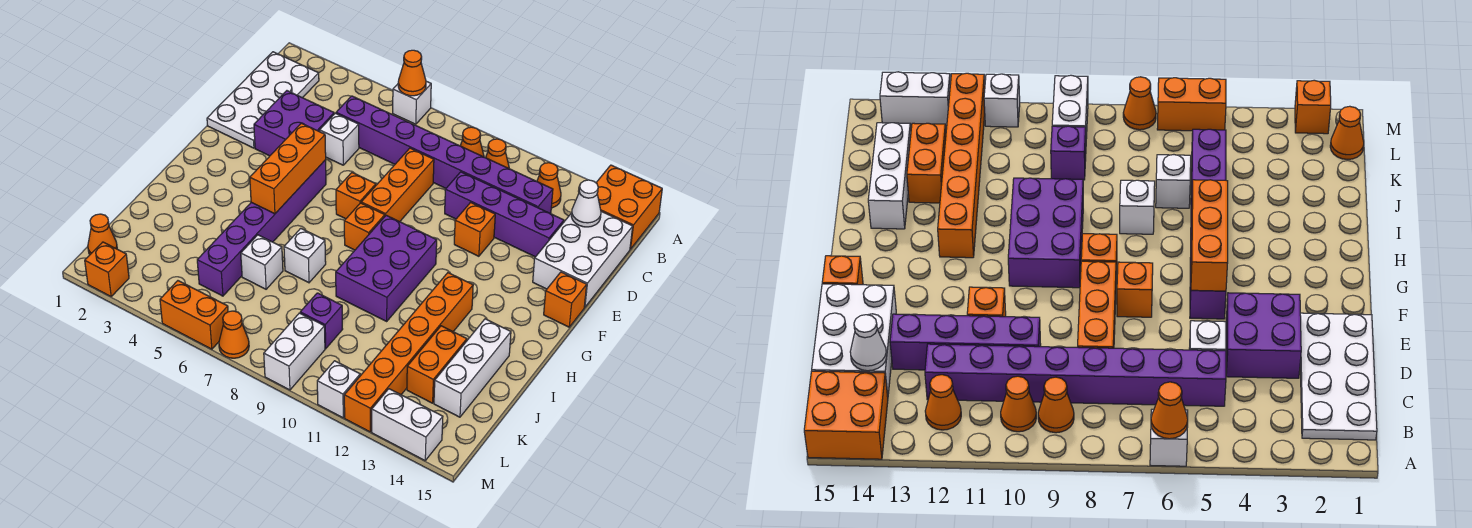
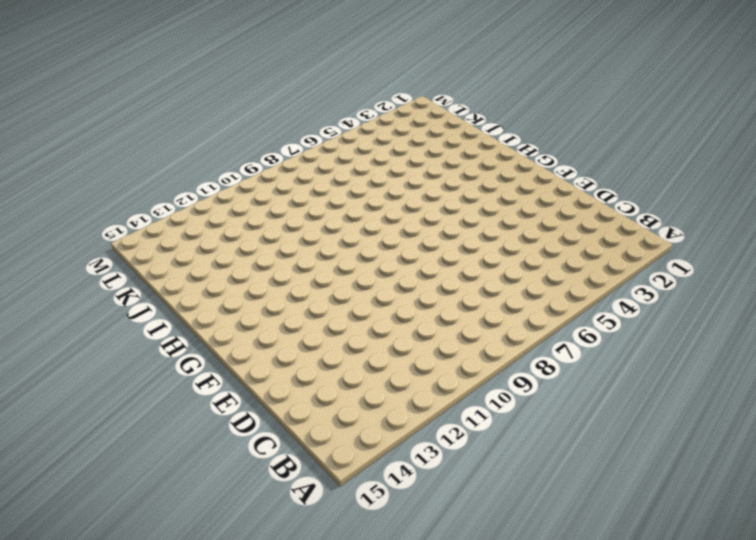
none -> white brick A6 level 1
none -> orange brick A14:B15 level 1
none -> white plate B1:E2 level 1
none -> orange cone B9 level 1

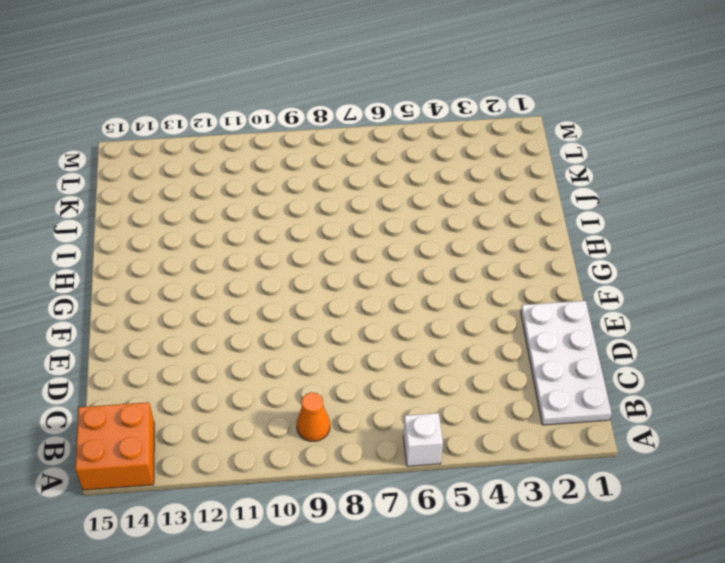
none -> orange cone B10 level 1
none -> orange cone B12 level 1
none -> purple brick C5:C12 level 1
none -> white brick C14:E15 level 1

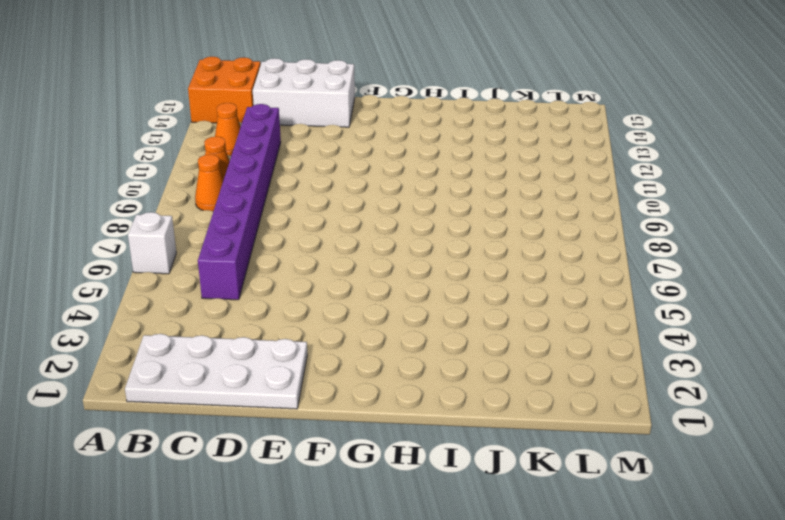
none -> purple brick D3:E4 level 1
none -> white brick D5 level 1
none -> orange brick D8:F8 level 1
none -> purple brick D10:D13 level 1

